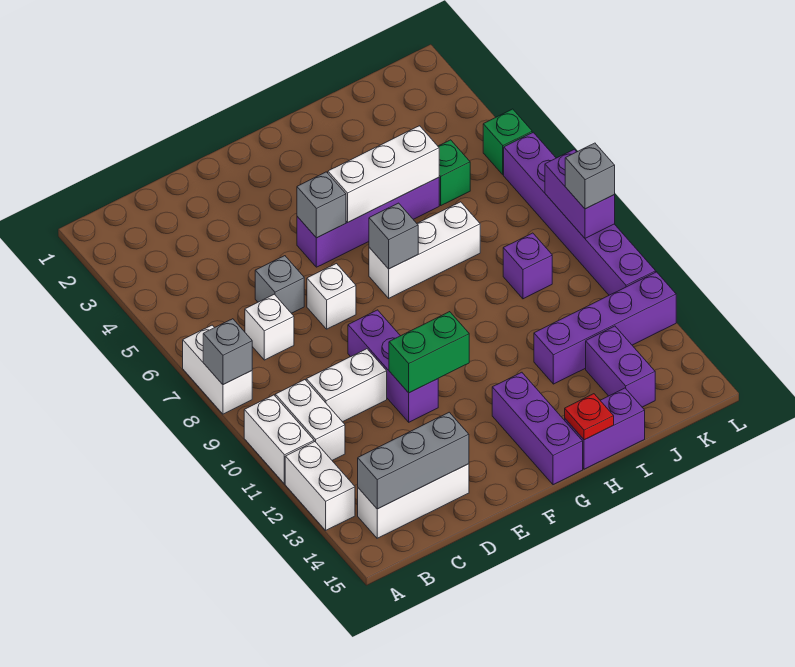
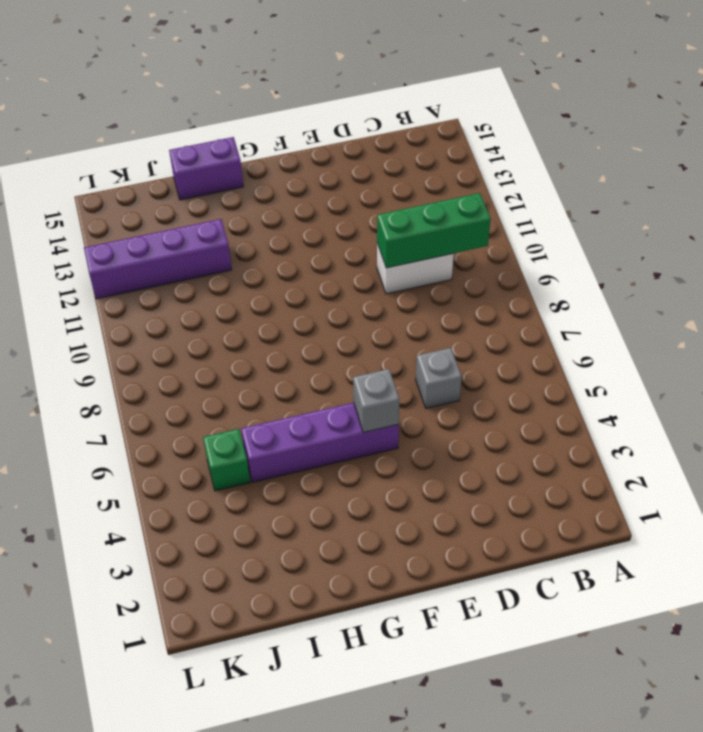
green brick B10:D10 level 2 -> none
none -> white brick A7:A8 level 1
none -> white brick A10:A11 level 1
none -> white brick A12:A13 level 1

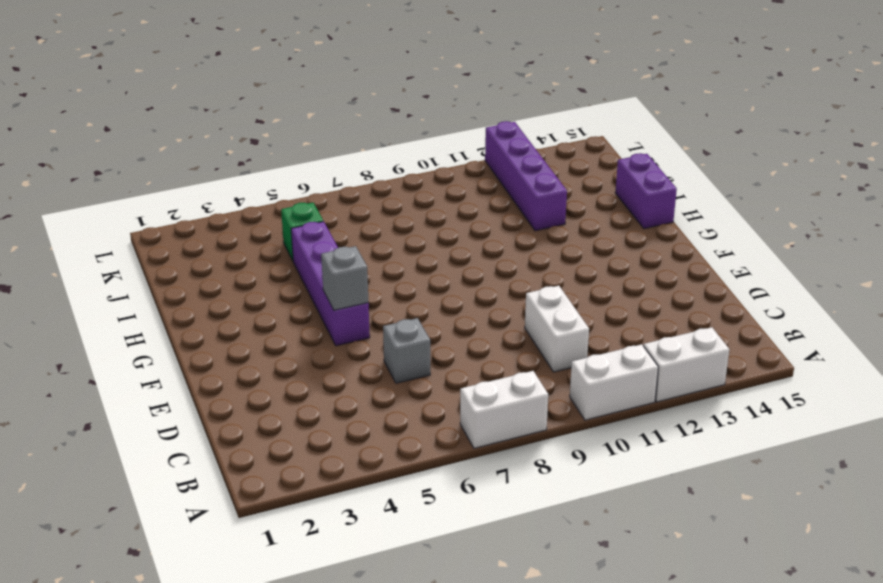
none -> white brick B10:B11 level 1
none -> white brick B14:D14 level 1
none -> white brick C7 level 1

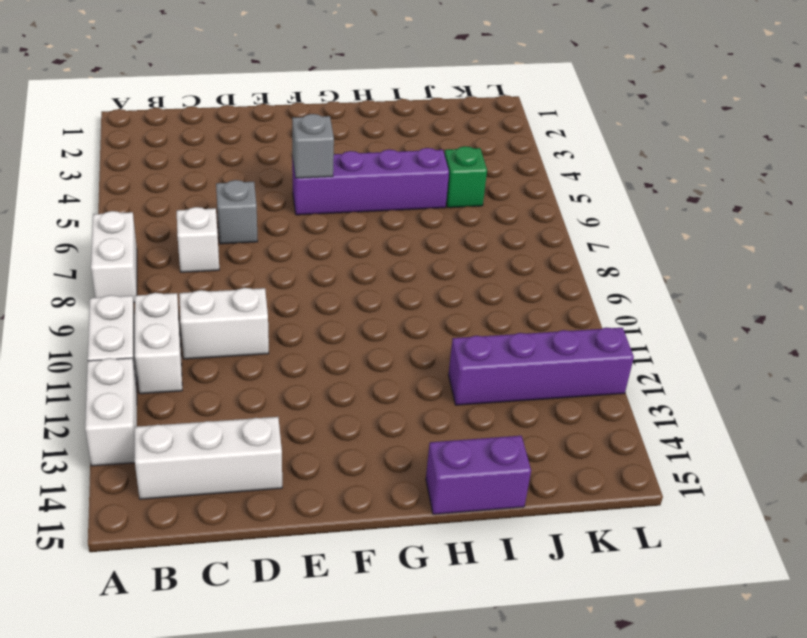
none -> white brick E7 level 1
none -> purple brick E9:E11 level 1
none -> white brick G7:I7 level 1

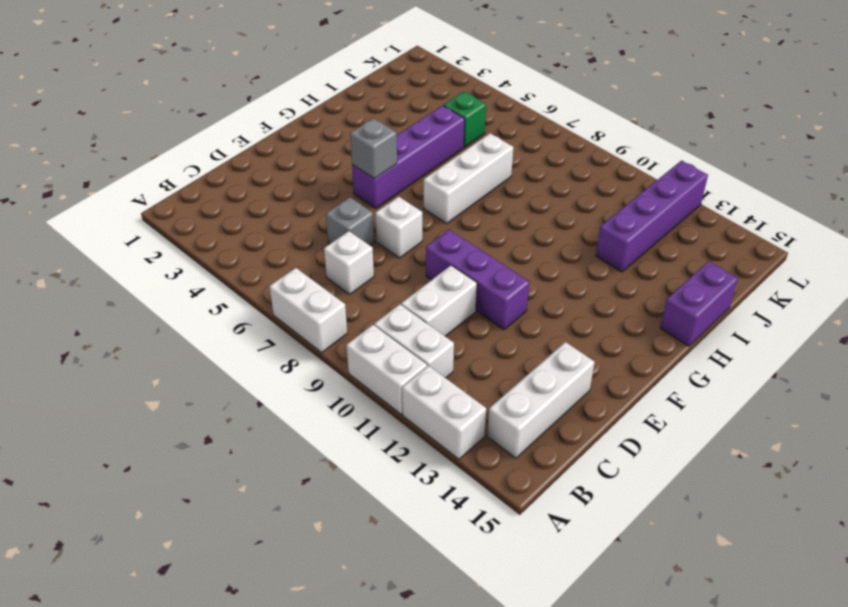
none -> purple brick G13:G15 level 1
none -> purple brick J9 level 1
none -> purple brick J13:J14 level 1

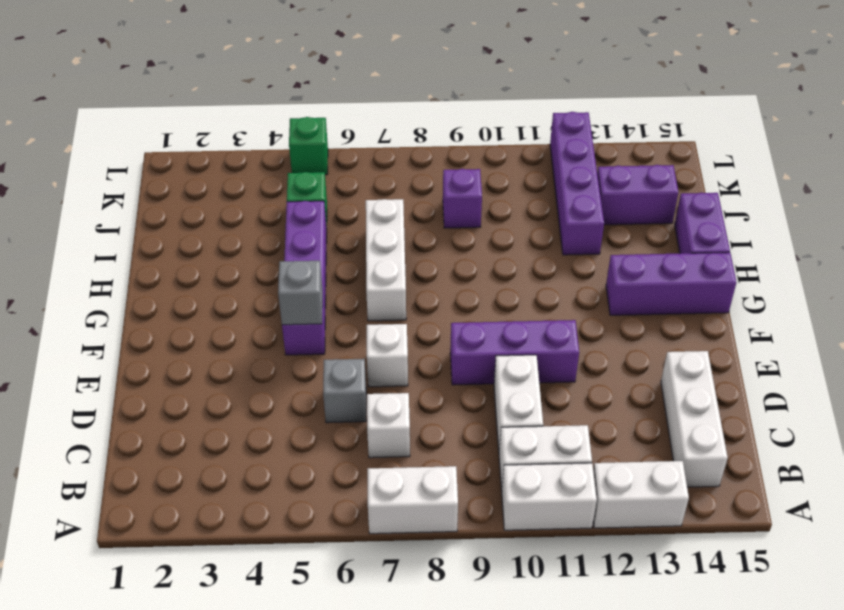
none -> purple brick L6:L11 level 1
none -> grey brick A8 level 2
none -> grey brick B14:D14 level 2

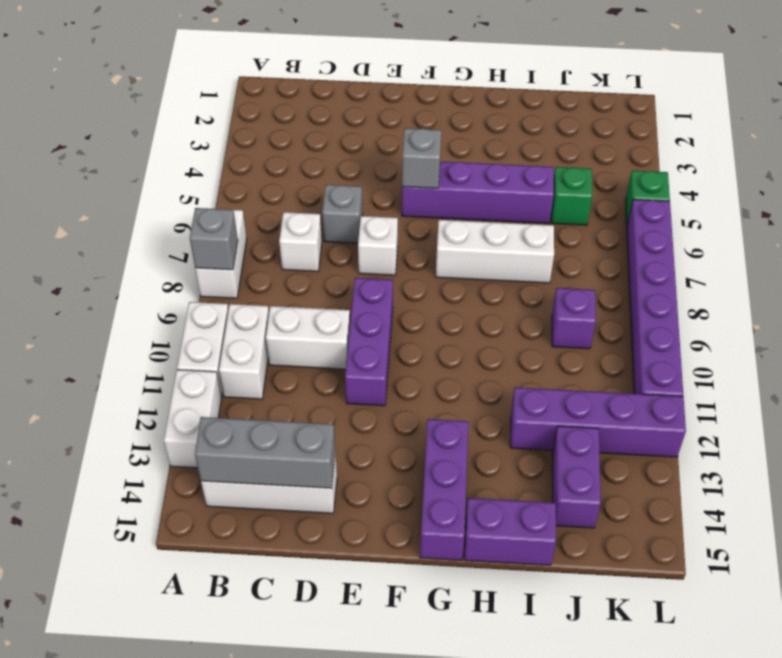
none -> green brick E11:F11 level 2
none -> white brick G5:I5 level 2
none -> grey brick G7 level 2

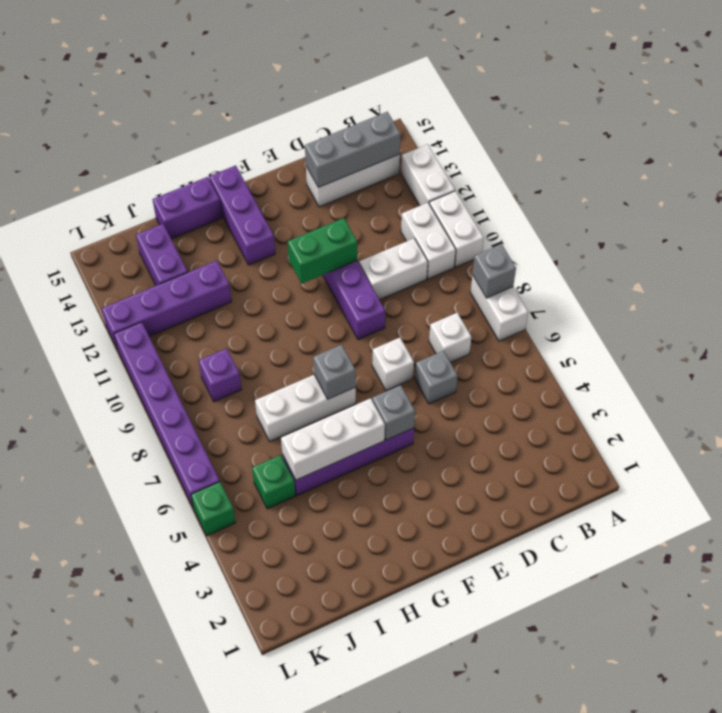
none -> red plate H15 level 2
none -> purple brick L8:L9 level 2
none -> grey brick L9 level 3

